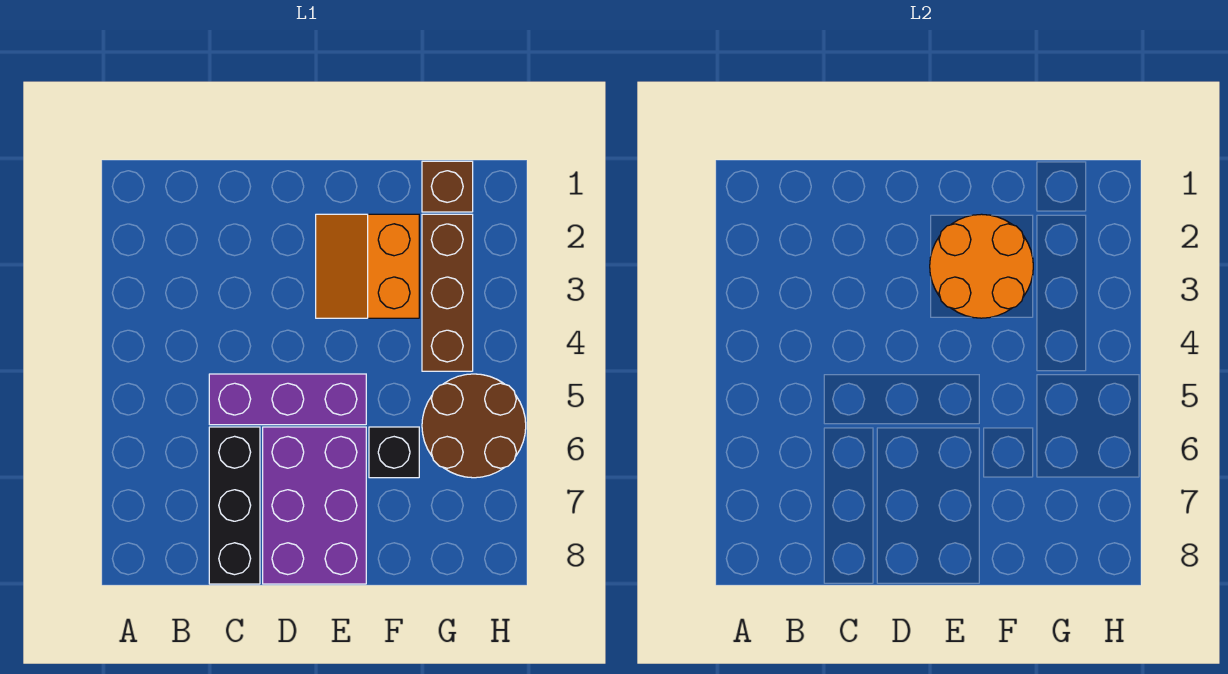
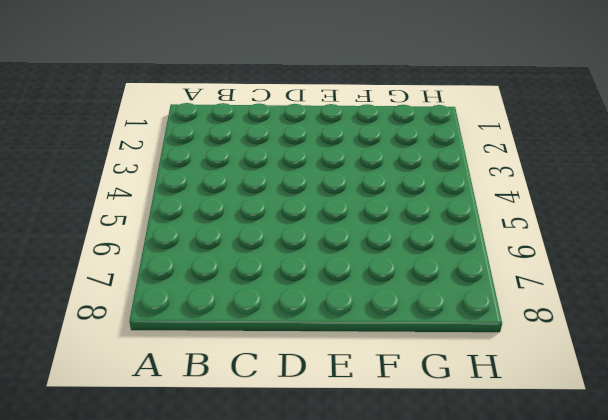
none -> purple brick C5:E5 level 1
none -> black brick C6:C8 level 1

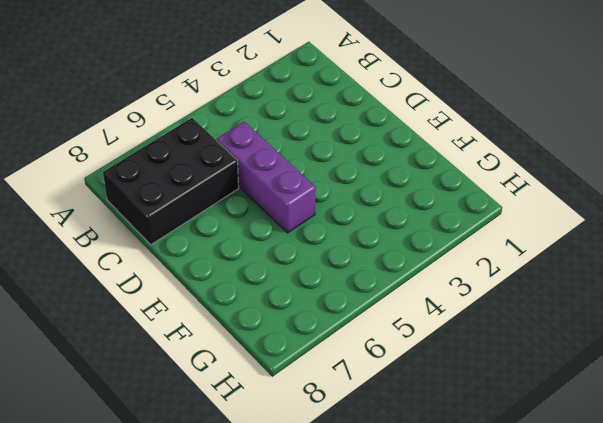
black brick B6:C8 level 1 -> black brick C6:C8 level 1
none -> purple brick D6:E8 level 1
none -> orange slope E2:F3 level 1 top F

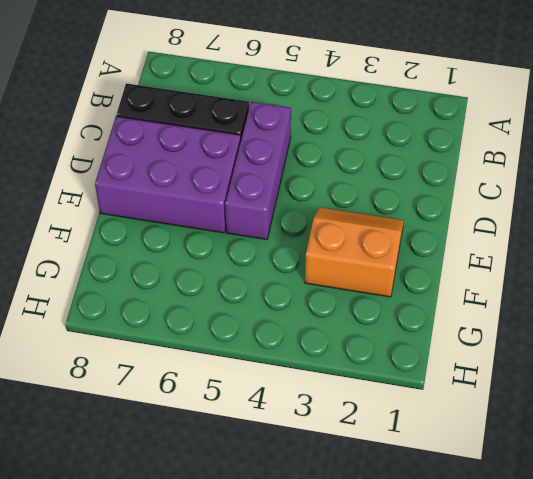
none -> black brick F6 level 1
none -> brown brick G1 level 1

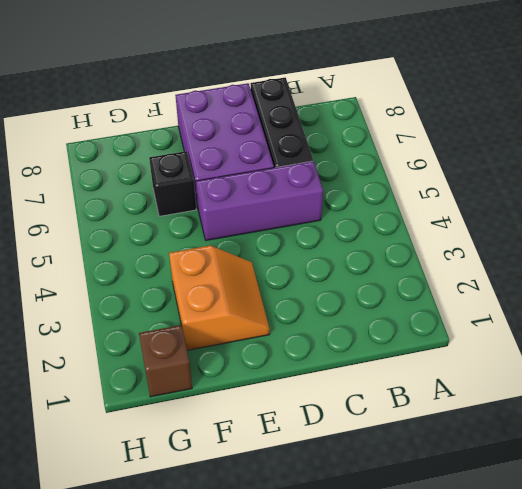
none -> brown brick G2:G4 level 1
none -> brown round brick G5:H6 level 1

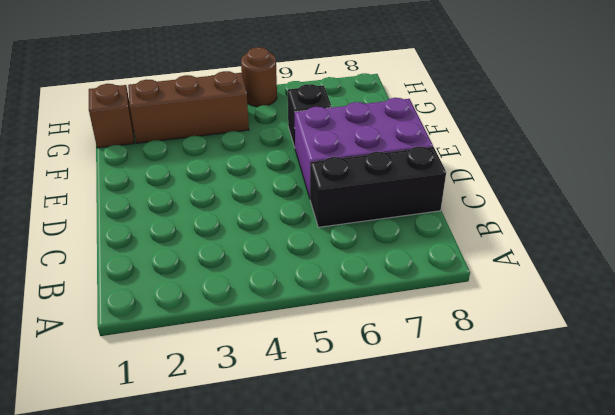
brown round brick H5 level 1 -> brown round brick G5:H6 level 1
none -> purple brick C5:E5 level 1
none -> orange slope E2:F3 level 1 top F

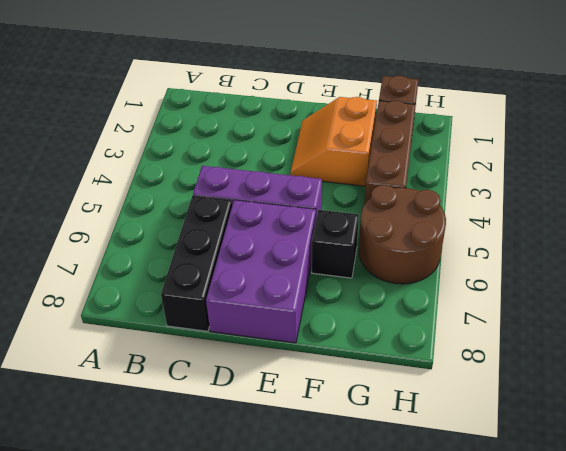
none -> orange round brick E2:F3 level 2

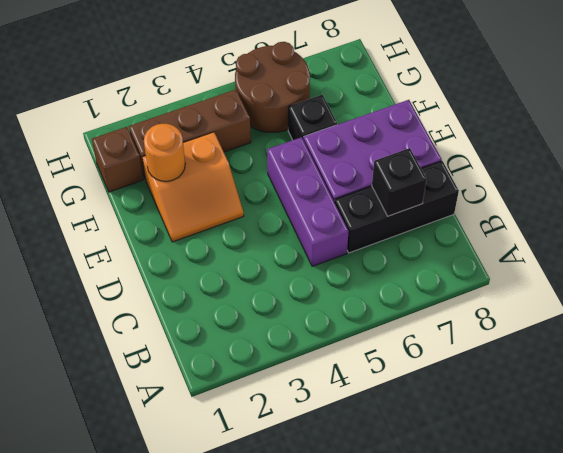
black brick C7 level 2 -> none
orange round brick F2 level 2 -> orange round brick E2:F3 level 2

